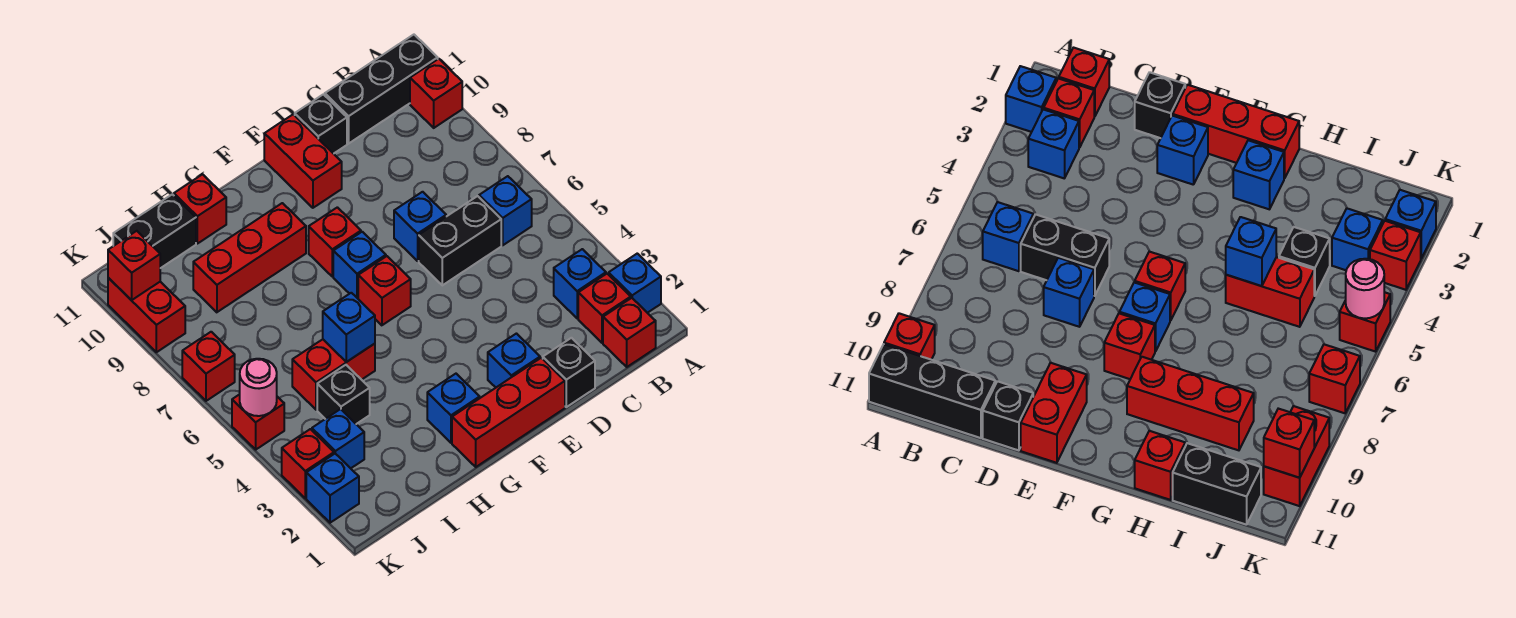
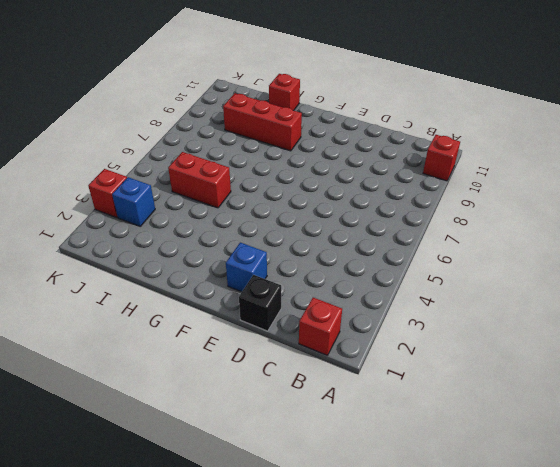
none -> blue brick A2 level 1
none -> black brick A11:C11 level 1
none -> red brick B2 level 1
none -> blue brick B3 level 1

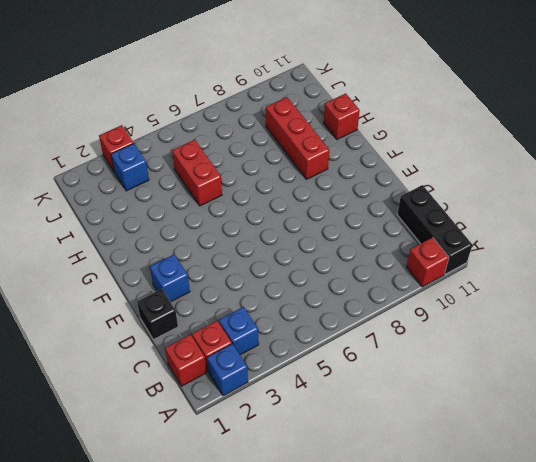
none -> blue brick B6 level 1
none -> black brick C6:D6 level 1
none -> blue brick D7 level 1
none -> black brick D11 level 1

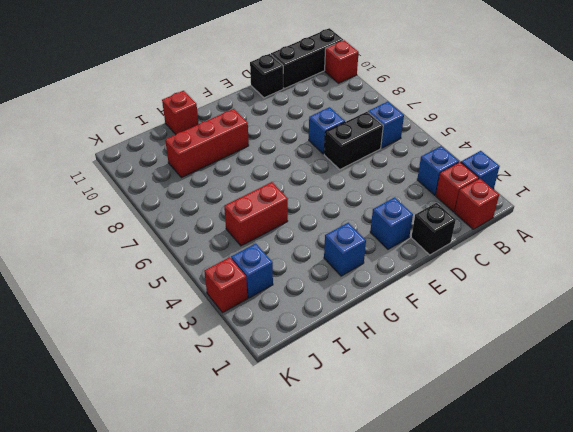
none -> red brick E1:G1 level 1
none -> red brick E10:E11 level 1
none -> red brick F6 level 1
none -> blue brick F7 level 1

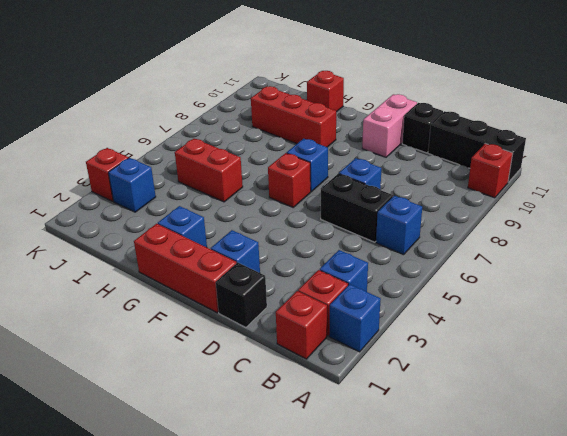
pink brick E10:E11 level 1 -> red brick E10:E11 level 1
none -> red brick F8 level 1
none -> black brick I4 level 1
none -> black brick I11:J11 level 1
none -> blue brick K2 level 1

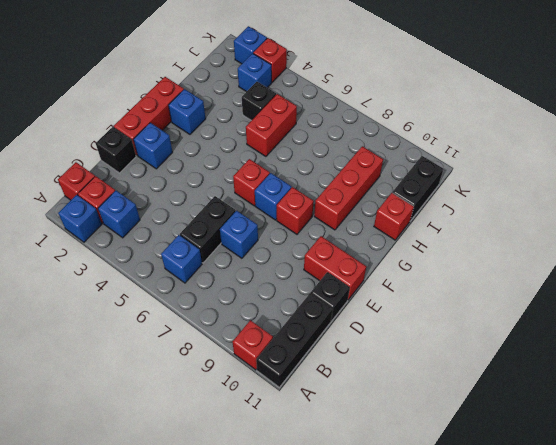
none -> red brick K5 level 1
none -> red brick K7 level 1
none -> red brick K9:K10 level 1
none -> blue brick H5 level 2

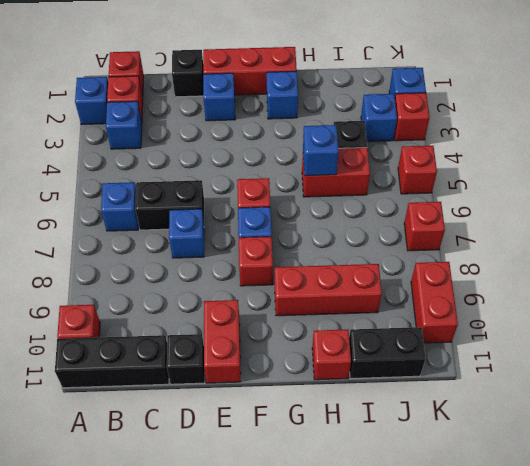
none -> pink round brick K5 level 2
none -> red brick K10 level 2

